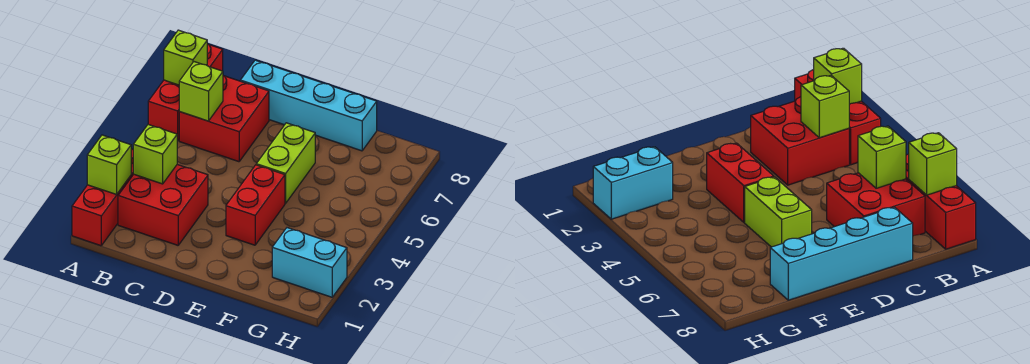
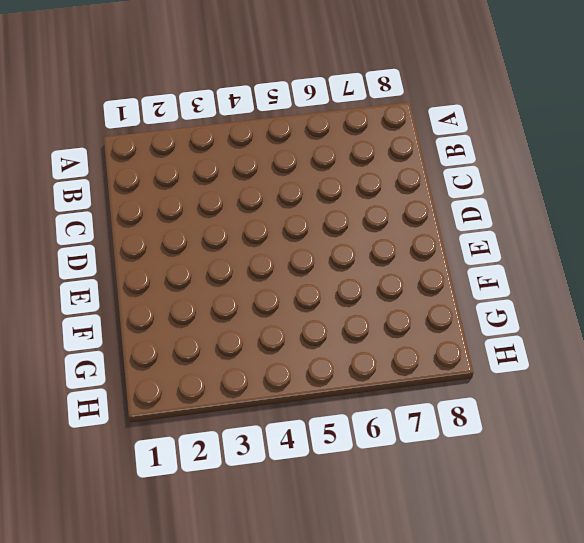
none -> red brick A1:A3 level 1
none -> red brick A6:A8 level 1
none -> red brick B2:C3 level 1

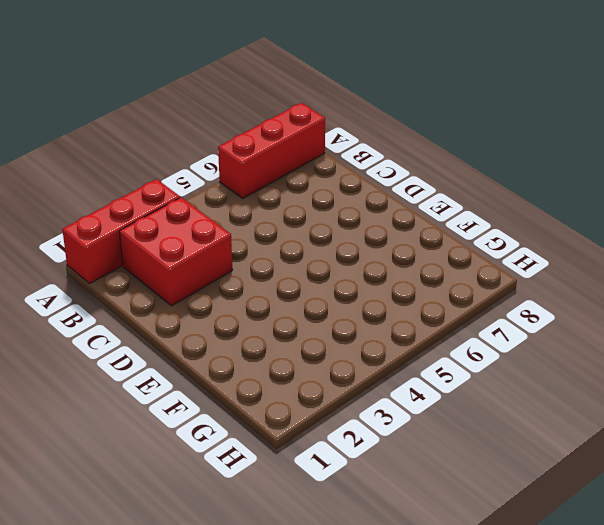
none -> red brick B6:C7 level 1
none -> cyan brick C8:F8 level 1
none -> red brick E3:E4 level 1

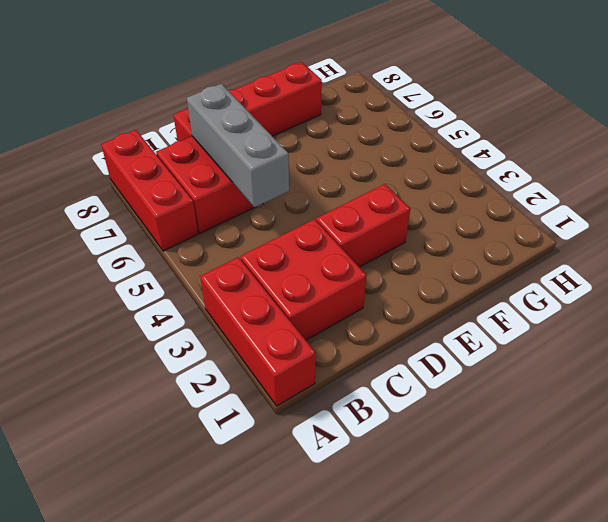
grey brick C5:C7 level 2 -> none
red brick C8:F8 level 1 -> cyan brick C8:F8 level 1
red brick D3:E3 level 1 -> red brick E3:E4 level 1
none -> lime brick E5:E6 level 1
none -> cyan brick G2:H2 level 1
none -> lime brick A2 level 2

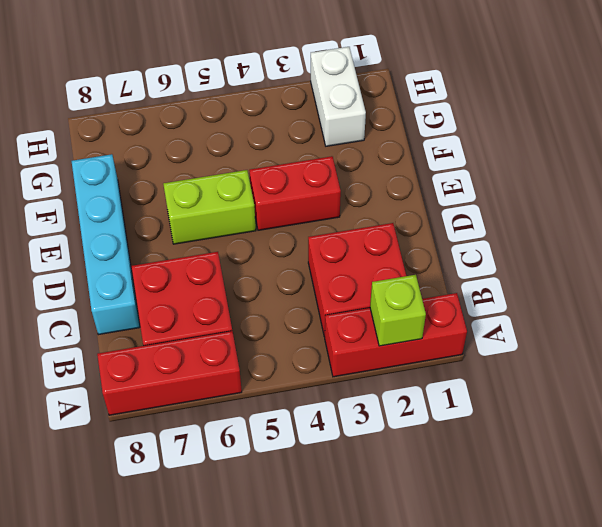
white brick G2:H2 level 1 -> cyan brick G2:H2 level 1
none -> lime brick A7 level 2
none -> lime brick B3 level 2
none -> lime brick B6 level 2

